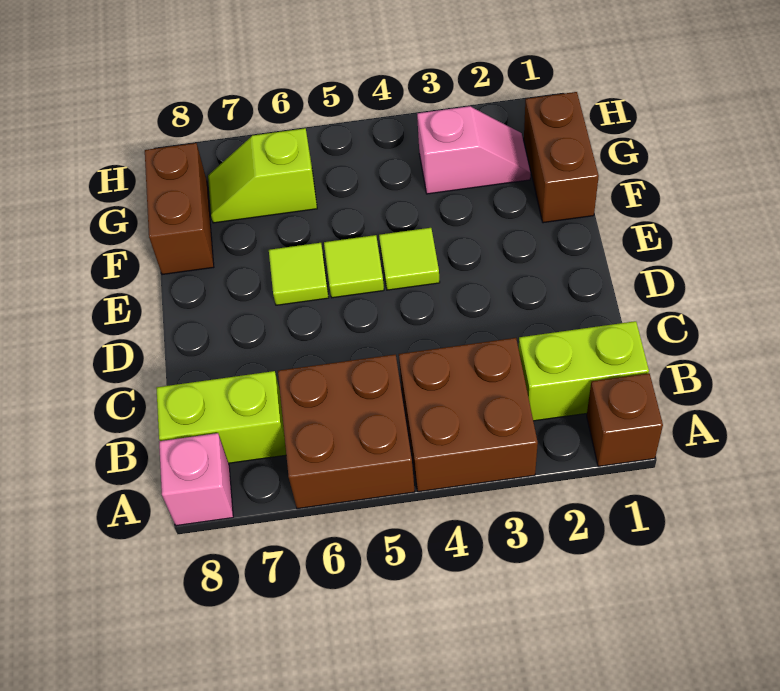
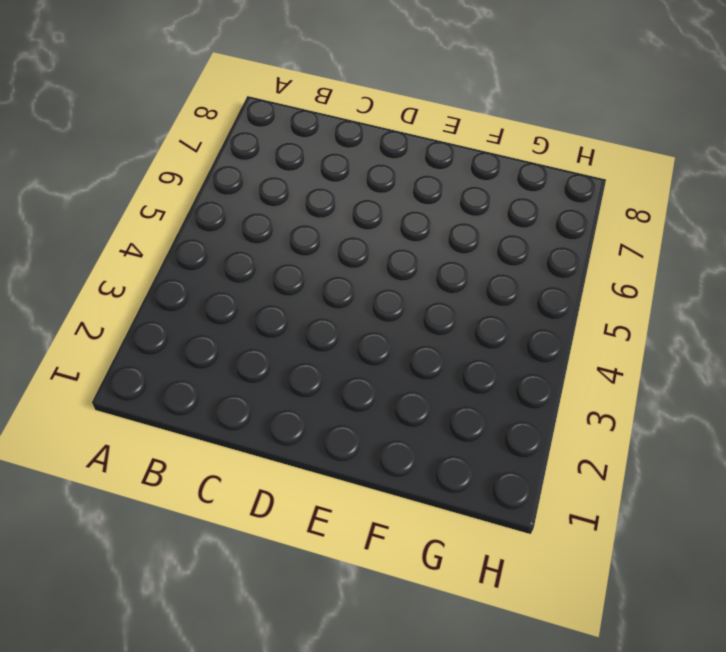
none -> brown brick A1 level 1
none -> brown brick A3:B4 level 1
none -> brown brick A5:B6 level 1

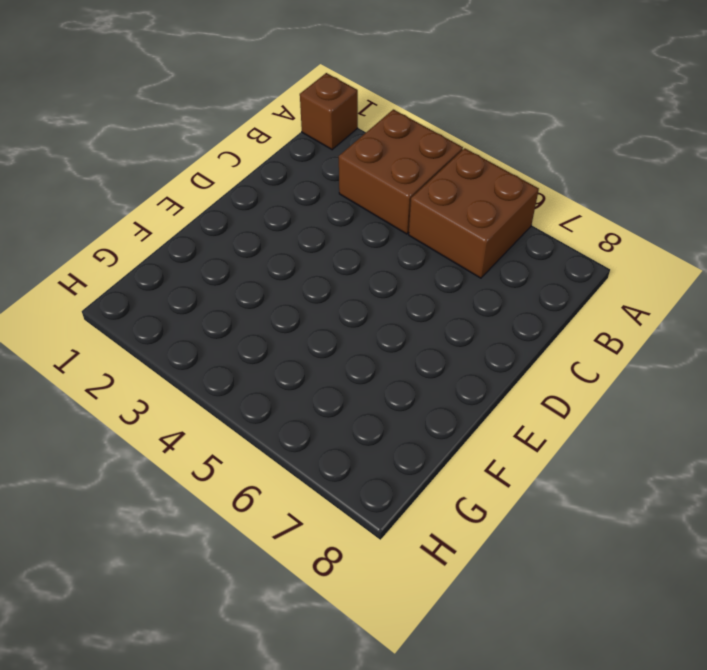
none -> pink brick A8 level 1
none -> lime brick B1:B2 level 1
none -> lime brick B7:B8 level 1

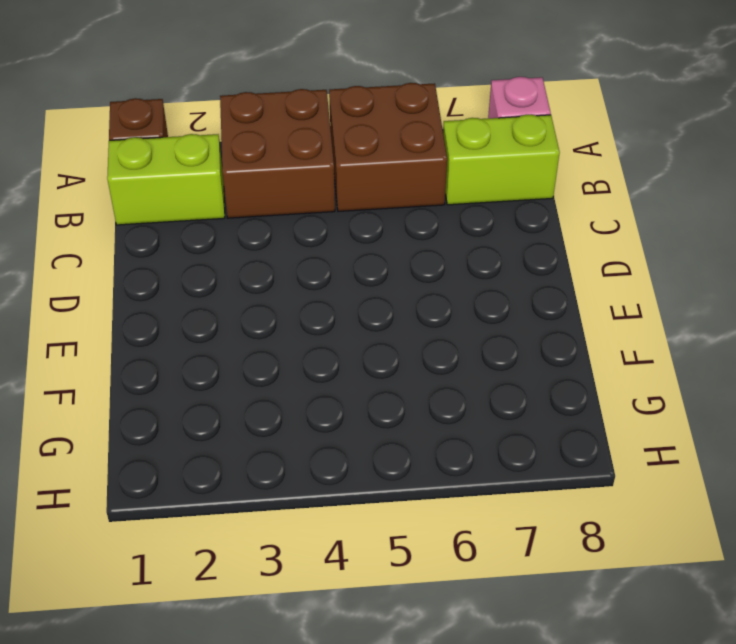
none -> lime tile E4 level 1
none -> lime tile E5 level 1
none -> lime tile E6 level 1

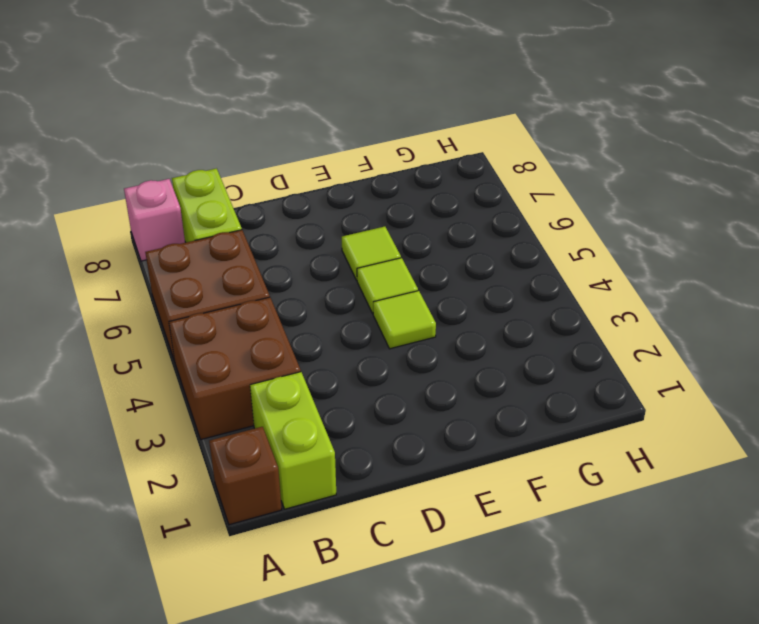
none -> brown brick F1:G1 level 1
none -> brown brick F8:G8 level 1
none -> pink slope G2:G3 level 1 top 3

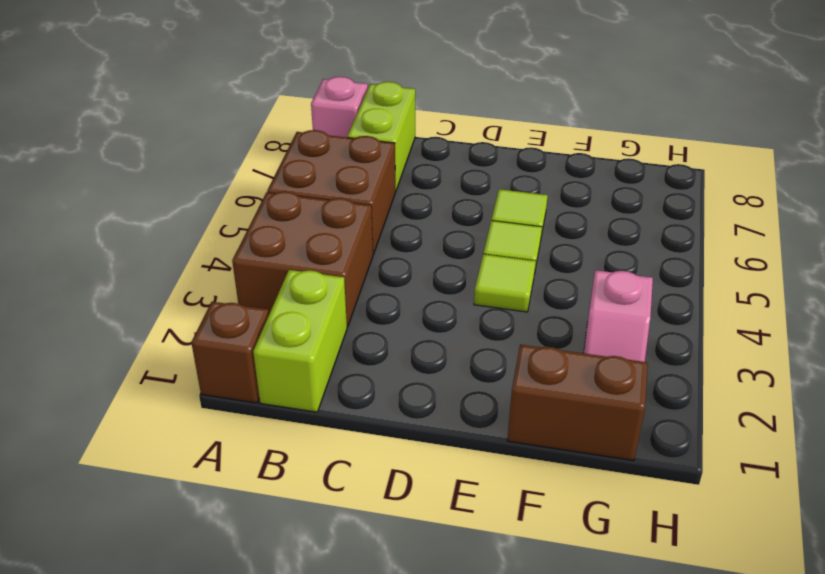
none -> brown brick F8:G8 level 1
none -> lime slope G6:G7 level 1 top 6

